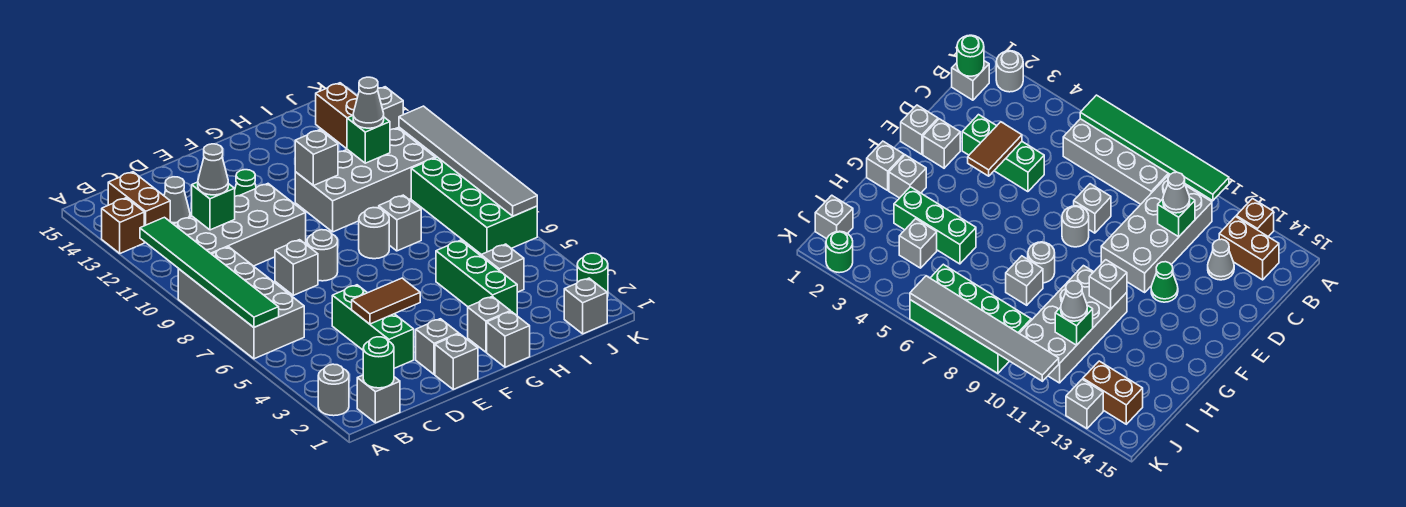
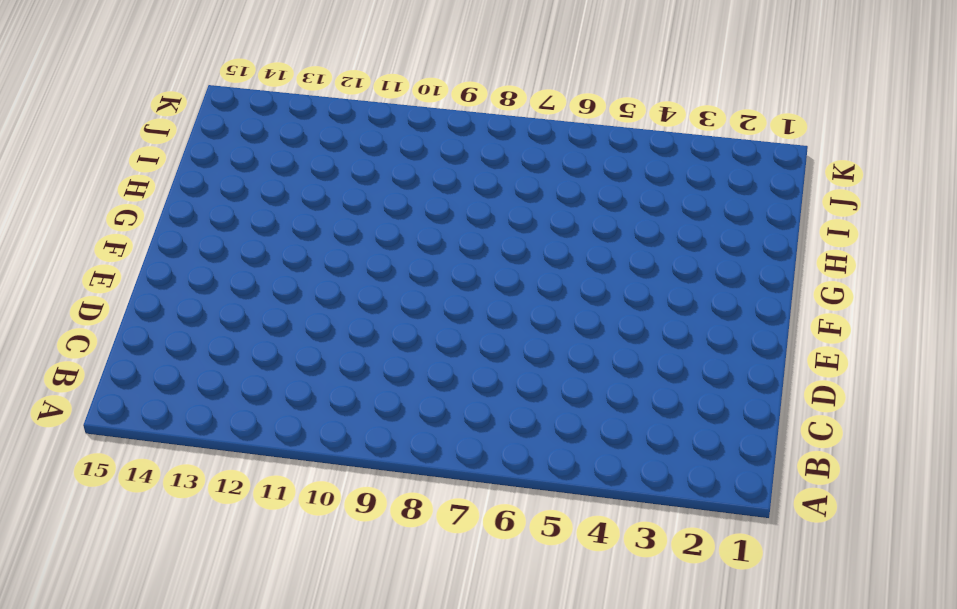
none -> grey round brick A2 level 1
none -> grey brick A6:B9 level 1
none -> brown brick A13 level 1
none -> grey brick B1 level 1

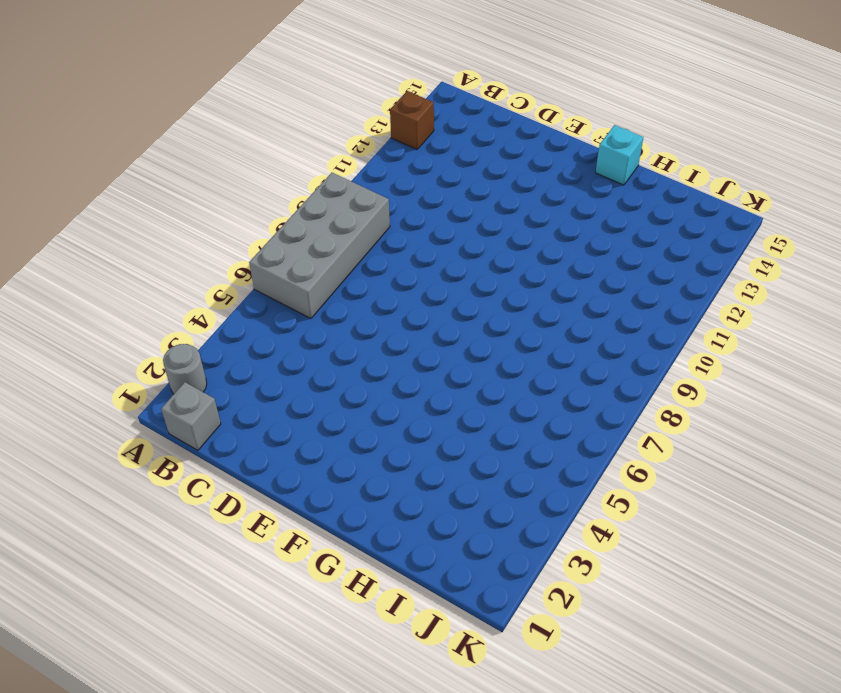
cyan brick G15 level 1 -> none
none -> grey brick B10:E11 level 1
none -> brown brick B13:B14 level 1
none -> grey cone C13 level 1
none -> green brick D3:D5 level 1

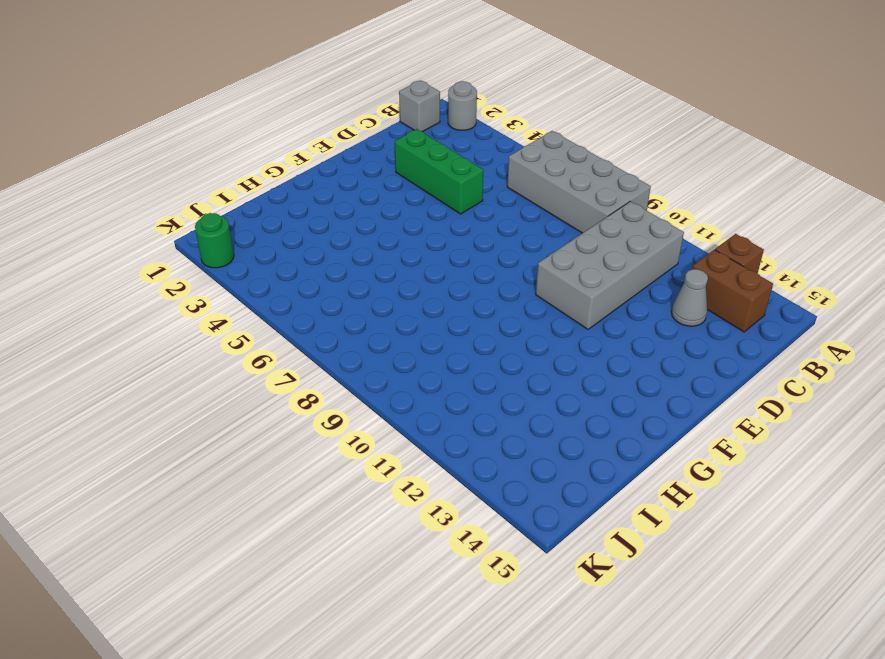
none -> grey brick D8 level 1
none -> grey brick E1 level 1
none -> grey brick E2 level 1
none -> grey round brick E8 level 1

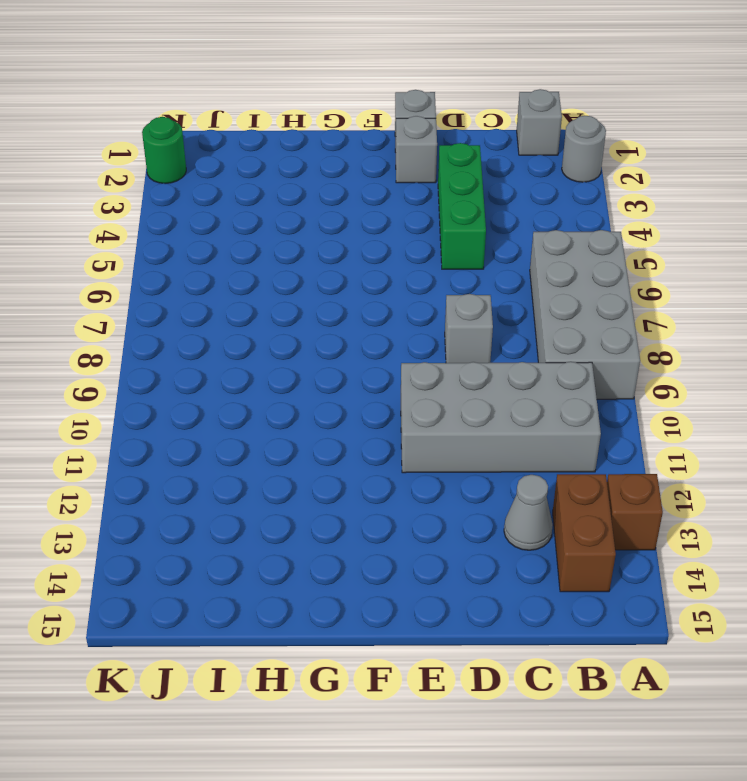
none -> grey round brick E8 level 1
none -> green cone E12 level 1
none -> grey brick G1 level 1
none -> grey brick G2 level 1

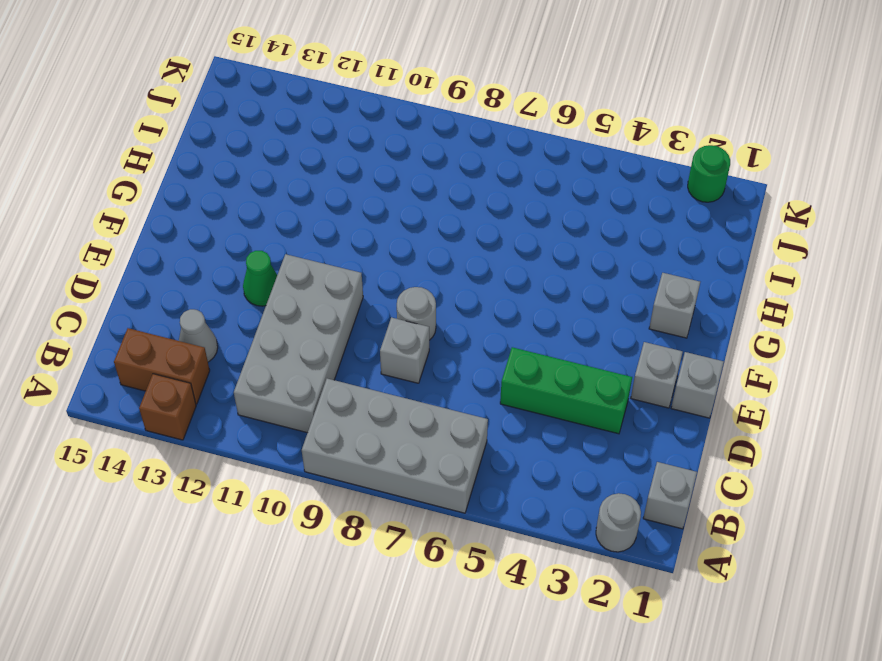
none -> grey brick G1 level 1
none -> grey round brick G8 level 1
none -> grey brick G10:J11 level 1
none -> green brick H3:H5 level 1

